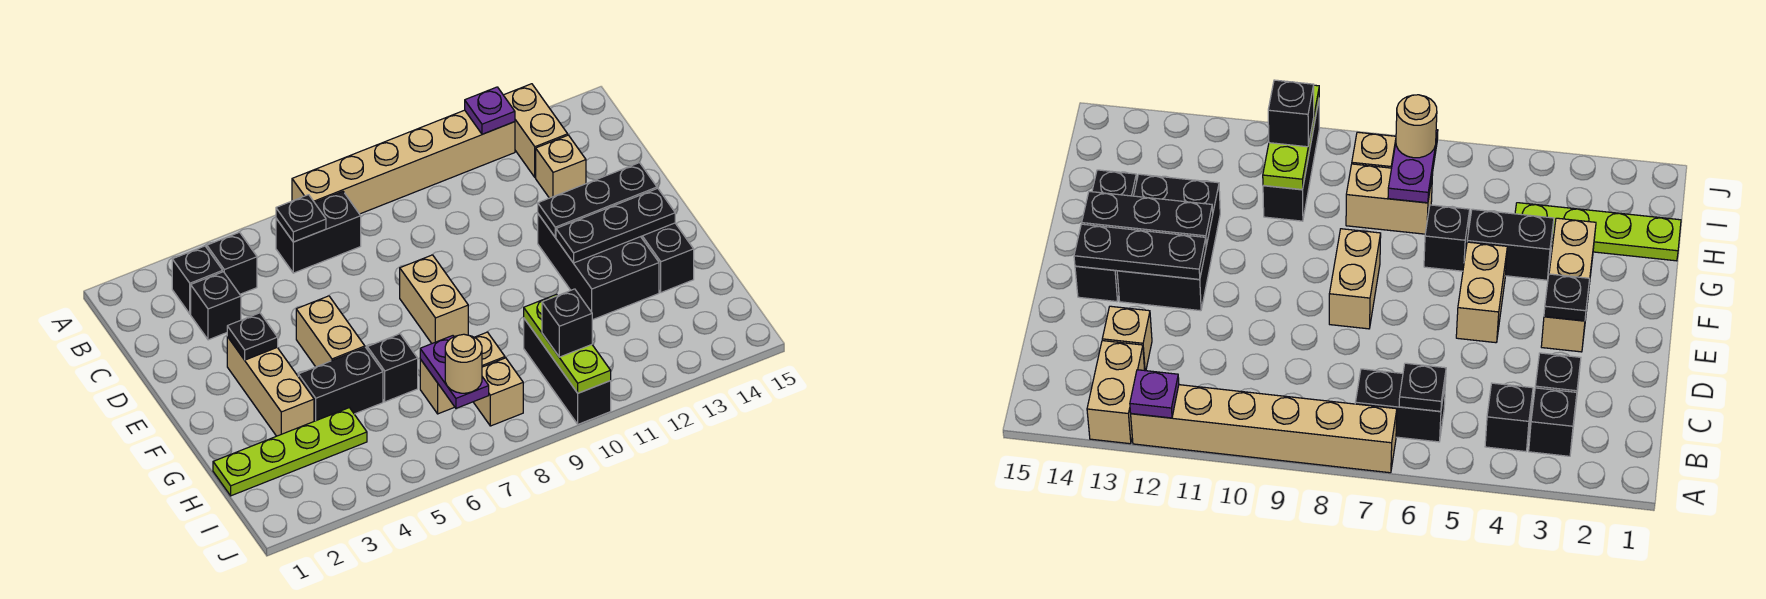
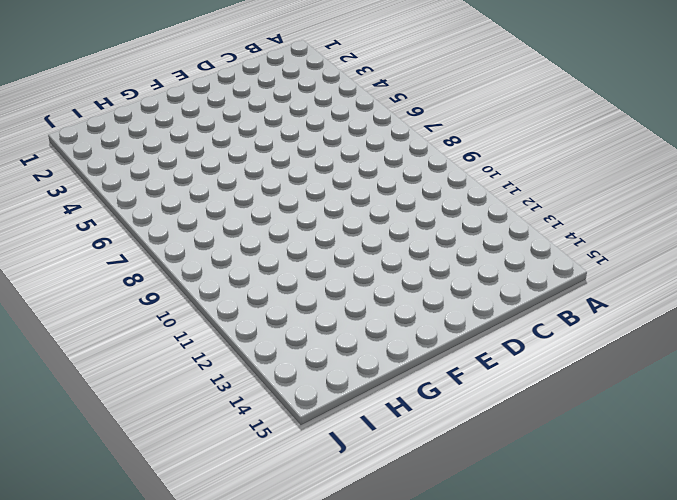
none -> tan brick A7:A12 level 1
none -> tan brick A13:B13 level 1
none -> black brick B3 level 1

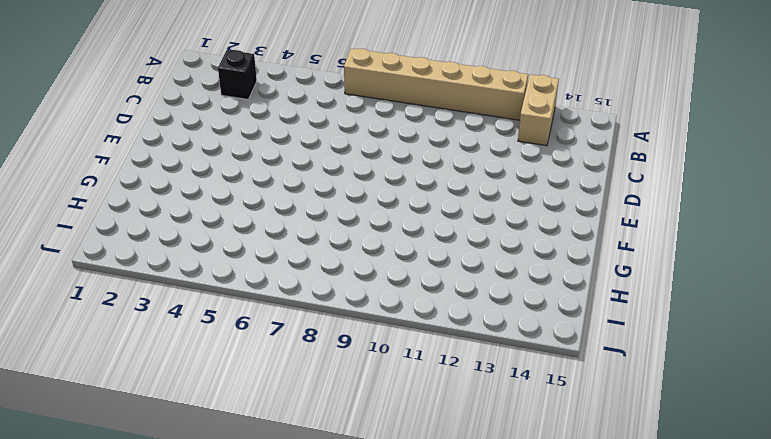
none -> black brick B4 level 1
none -> black brick B6:B7 level 1
none -> black brick C3 level 1

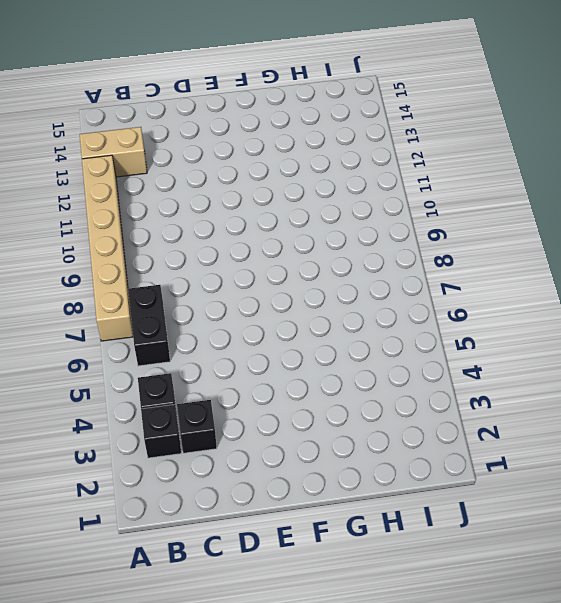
none -> tan brick C13 level 1
none -> tan brick E3:G3 level 1
none -> tan brick E5:F5 level 1

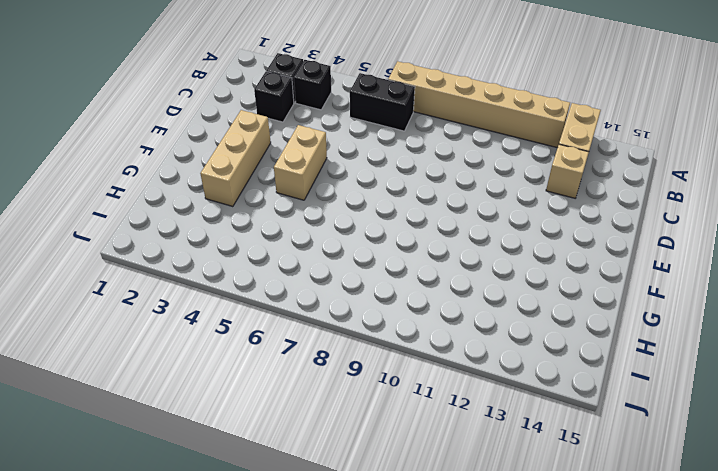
none -> tan brick E8:F8 level 1
none -> black brick E12:G13 level 1
none -> black brick E14:G14 level 1

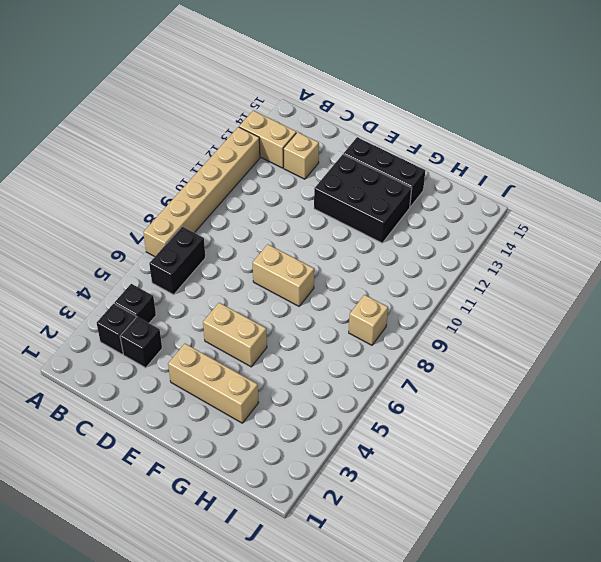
none -> black brick G4:G5 level 1
none -> black brick G6 level 1
none -> lime plate H1:H4 level 1

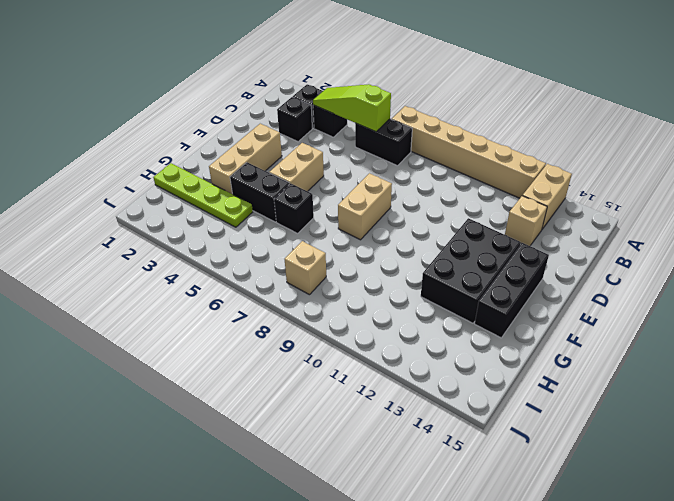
lime slope B4:B6 level 2 top 6 -> black plate B6 level 2
none -> tan brick H7:H8 level 1
none -> black brick H10:J10 level 1
none -> purple plate A12 level 2

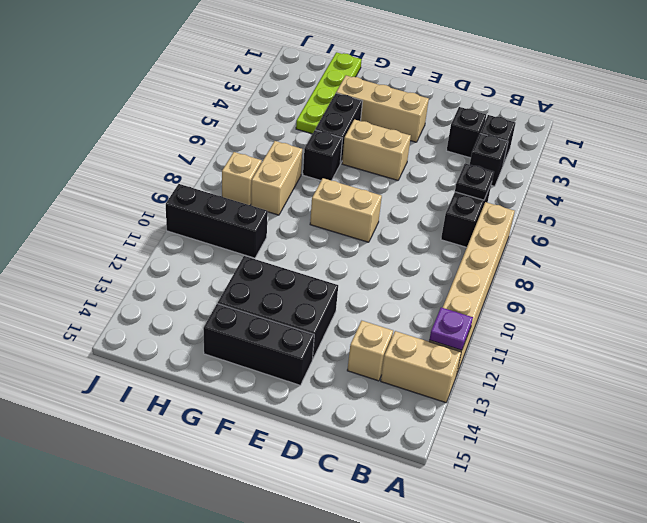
none -> black plate E3 level 2
none -> black plate E12:E14 level 2
none -> black plate F12:F14 level 2

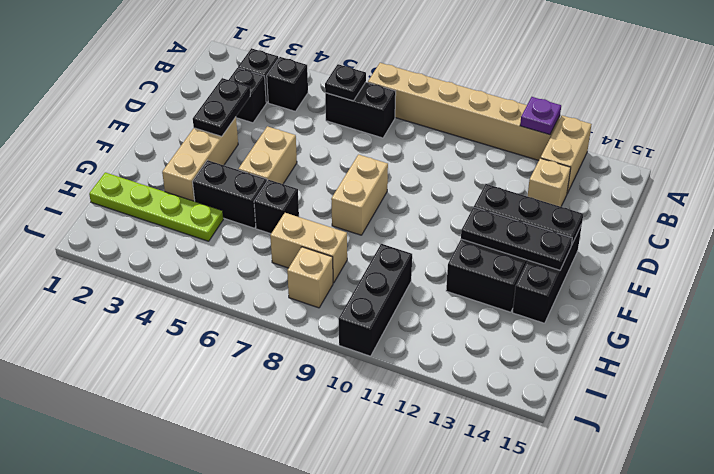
black plate D3:E3 level 2 -> black plate E3 level 2
none -> purple plate H7:I7 level 2
none -> lime plate H10:J10 level 2
none -> tan round brick I7 level 3

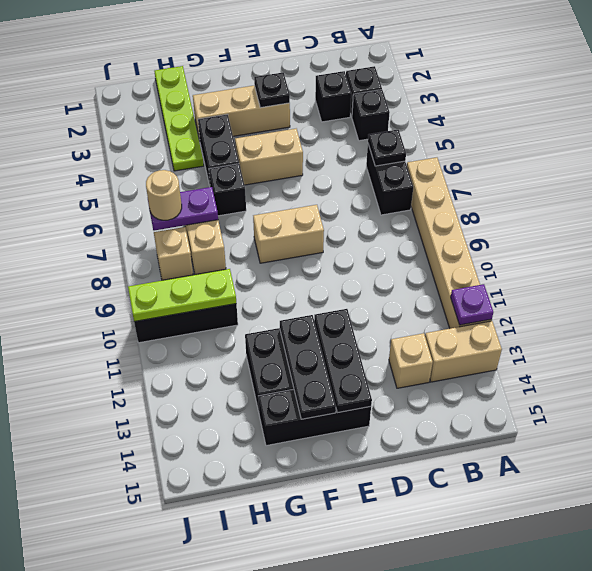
none -> black brick I10 level 3

